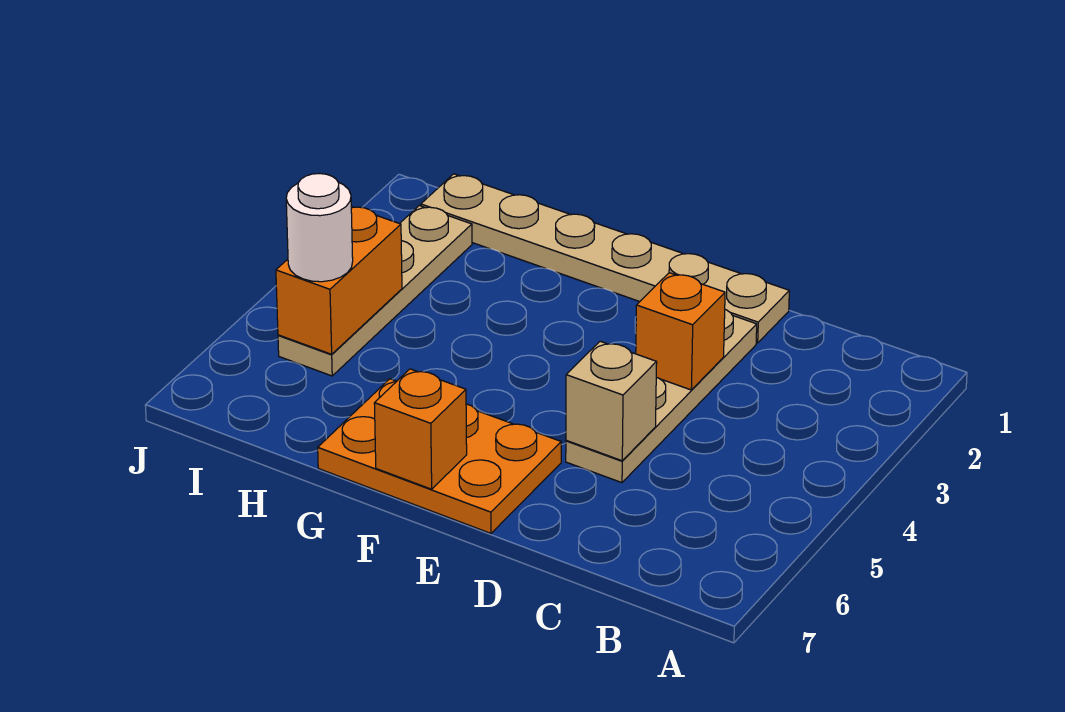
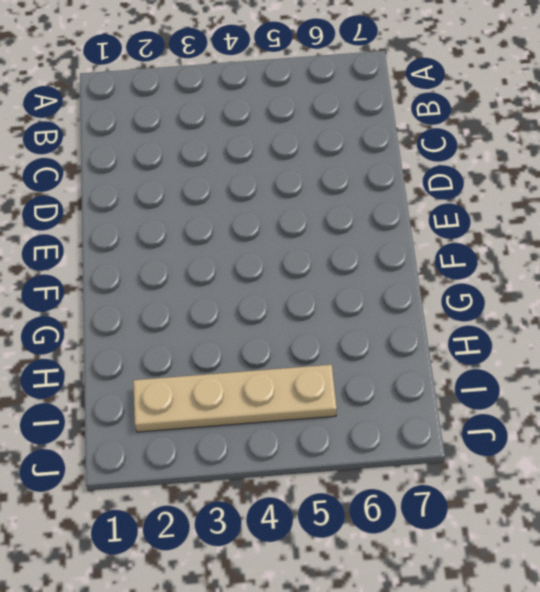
none -> tan plate D1:I1 level 1
none -> tan plate D2:D5 level 1

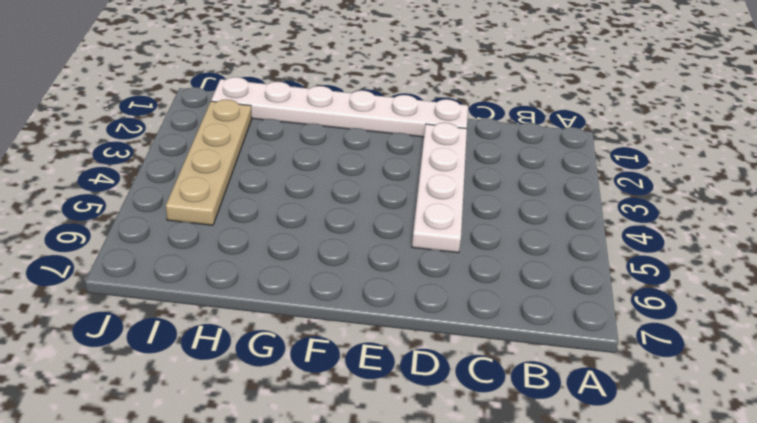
white plate D1:I1 level 1 -> tan plate D1:I1 level 1
white plate D2:D5 level 1 -> tan plate D2:D5 level 1
none -> orange plate E6:G7 level 1
none -> orange brick D3 level 2

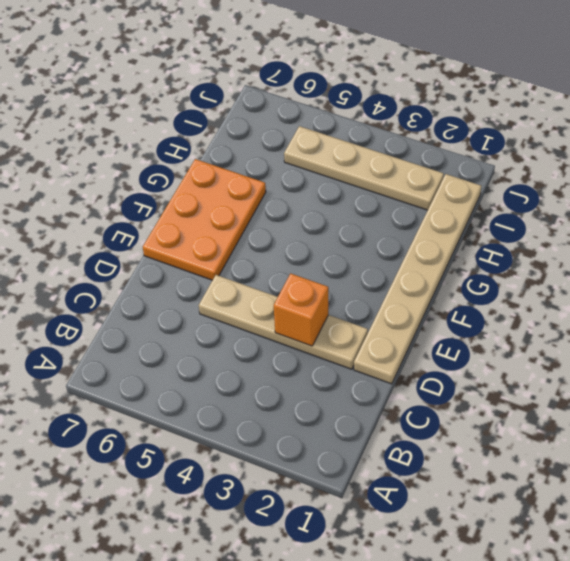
none -> tan brick D5 level 2
none -> orange brick F7 level 2

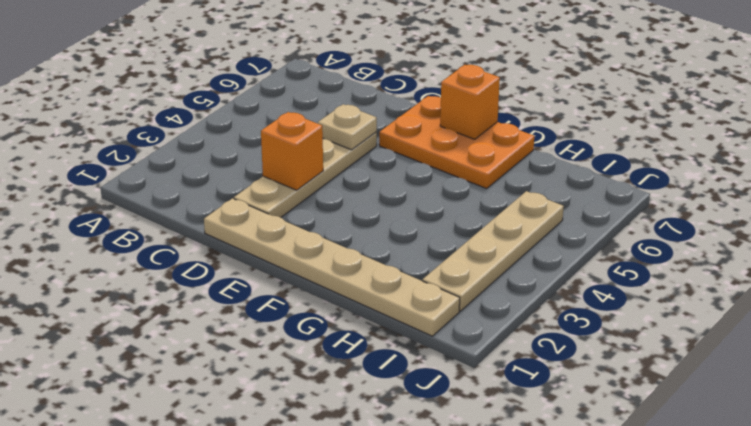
tan plate D5 level 2 -> tan brick D5 level 2
none -> orange brick I4:I5 level 2
none -> white round brick I5 level 3

